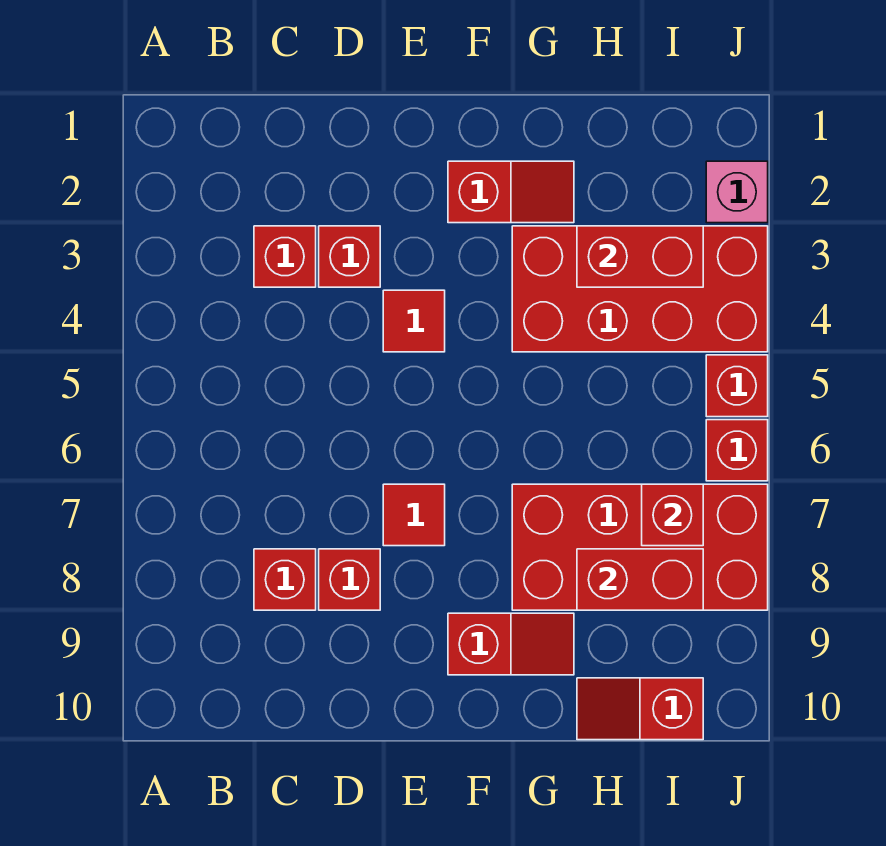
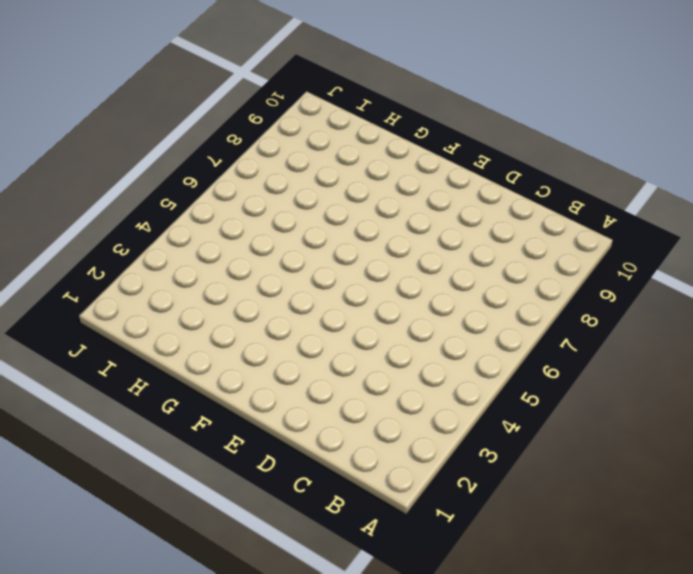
none -> red brick C3 level 1
none -> red brick C8 level 1
none -> red brick D3 level 1

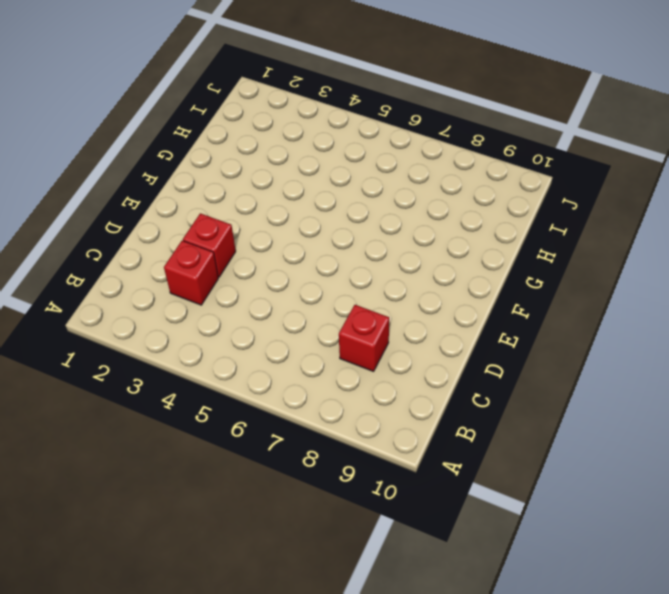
none -> red brick D8 level 1
none -> red tile E4 level 1
none -> red tile E7 level 1

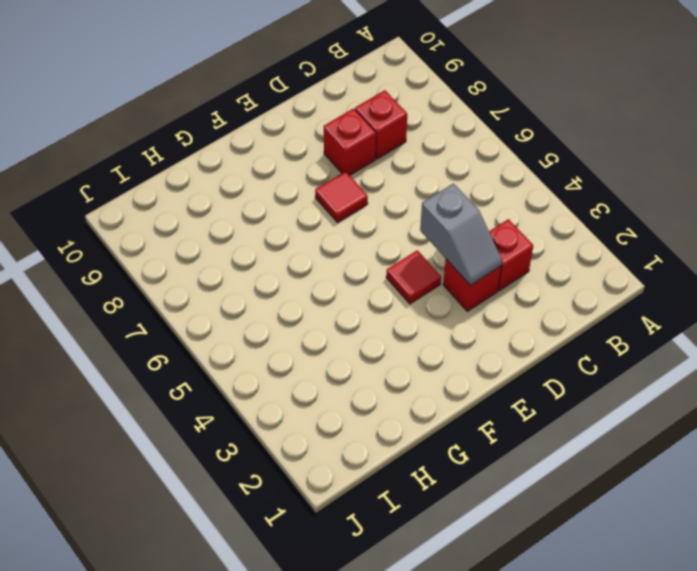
grey slope D3:D4 level 2 top 4 -> none
none -> red slope F2:G2 level 1 top F
none -> red slope F9:G9 level 1 top F
none -> red brick G3:J4 level 1

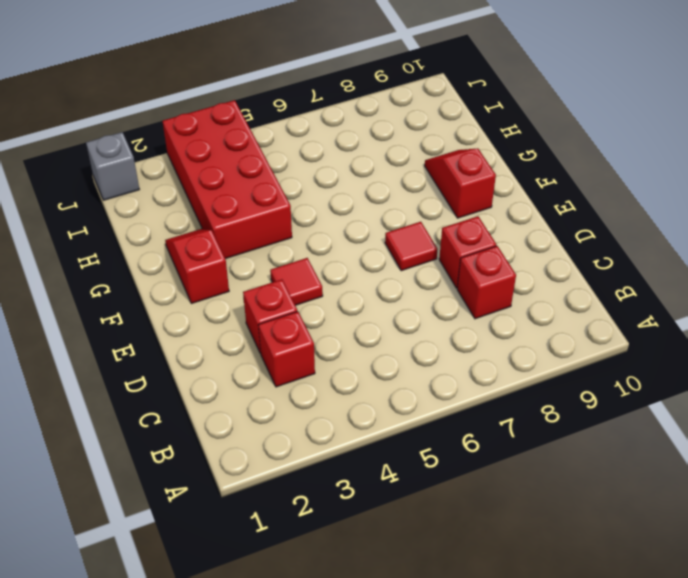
grey brick J1 level 1 -> none
none -> red brick G7:J8 level 1
none -> red slope H10:I10 level 1 top I
none -> pink brick J2 level 1

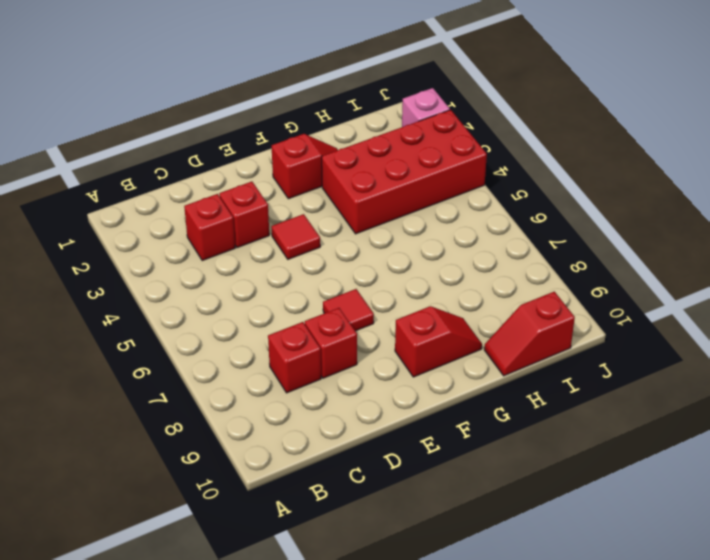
none -> red brick G7:J8 level 1
none -> red brick J5 level 1
none -> red brick J6 level 1

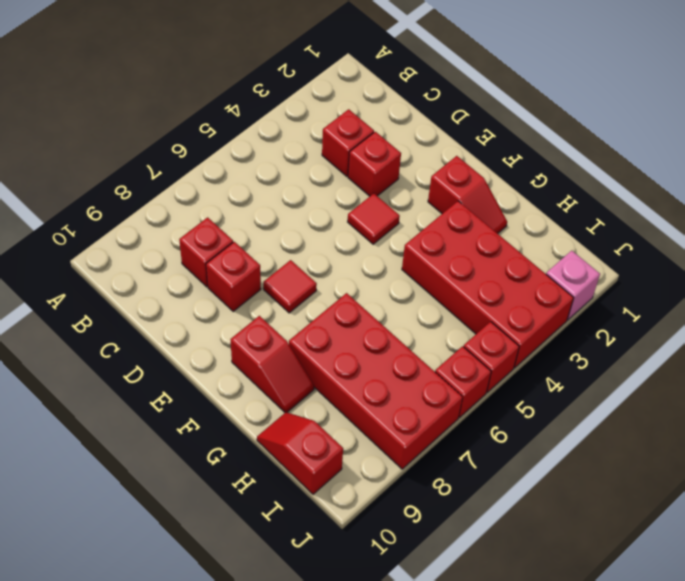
none -> red brick H3:I3 level 2
none -> red brick H8:I8 level 2
none -> red brick I7 level 2

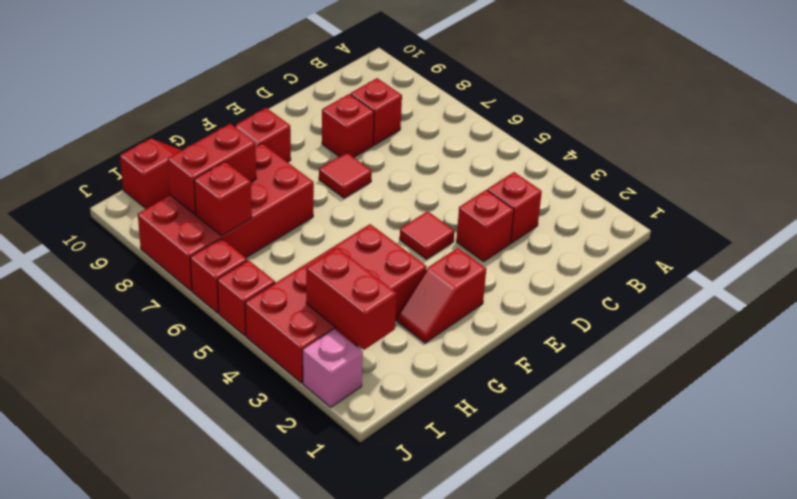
red brick I2:I3 level 2 -> red brick H3:I3 level 2

